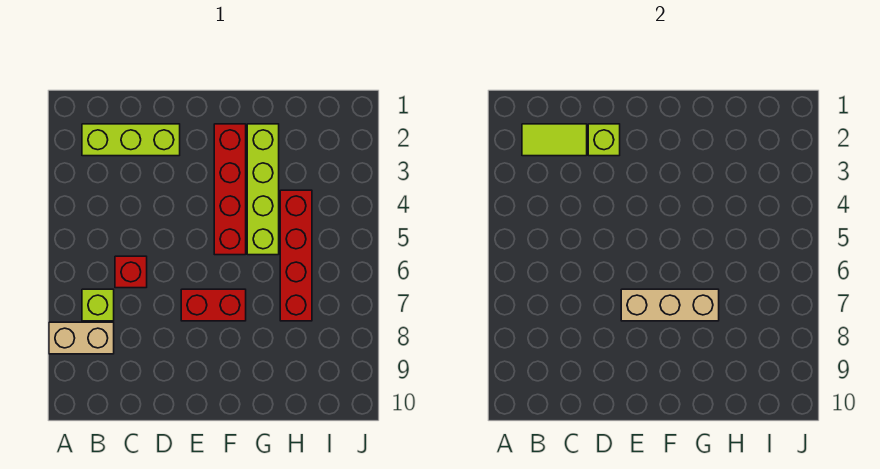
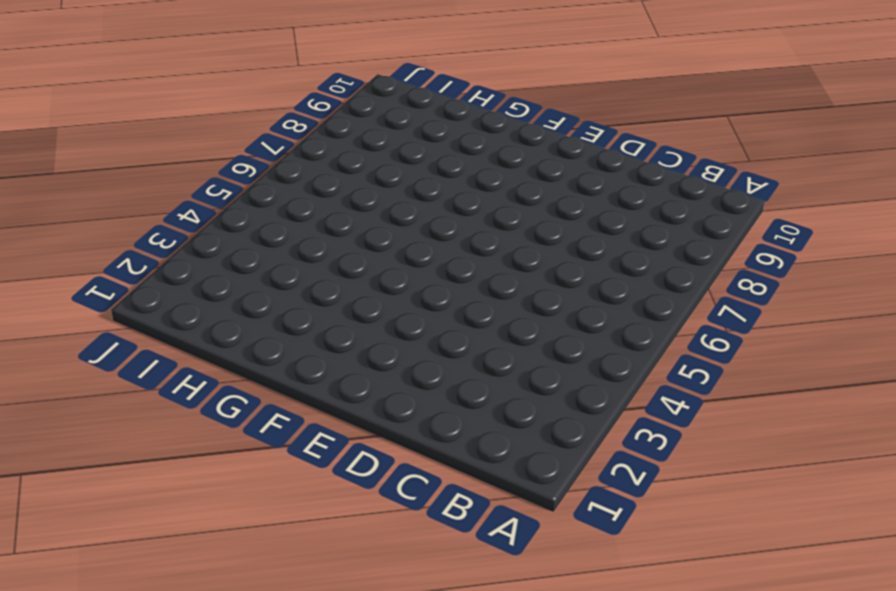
none -> tan brick A8:B8 level 1
none -> lime brick B2:D2 level 1

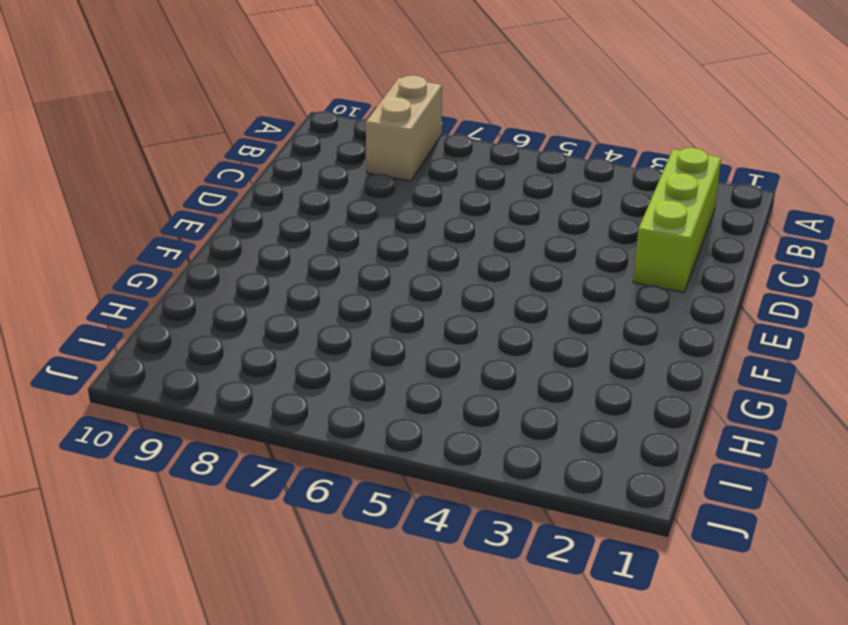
none -> lime brick B7 level 1
none -> red brick C6 level 1

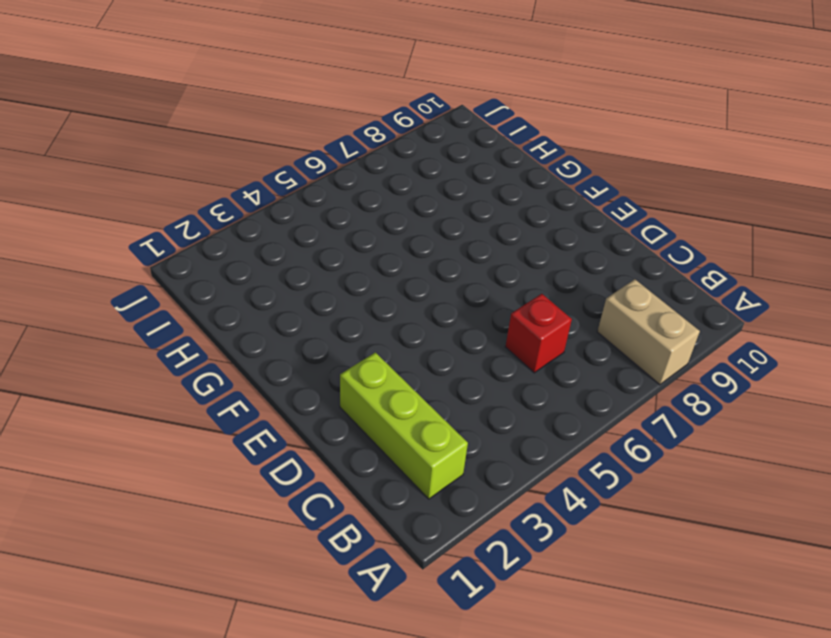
none -> lime brick B7 level 1
none -> red brick E7:F7 level 1

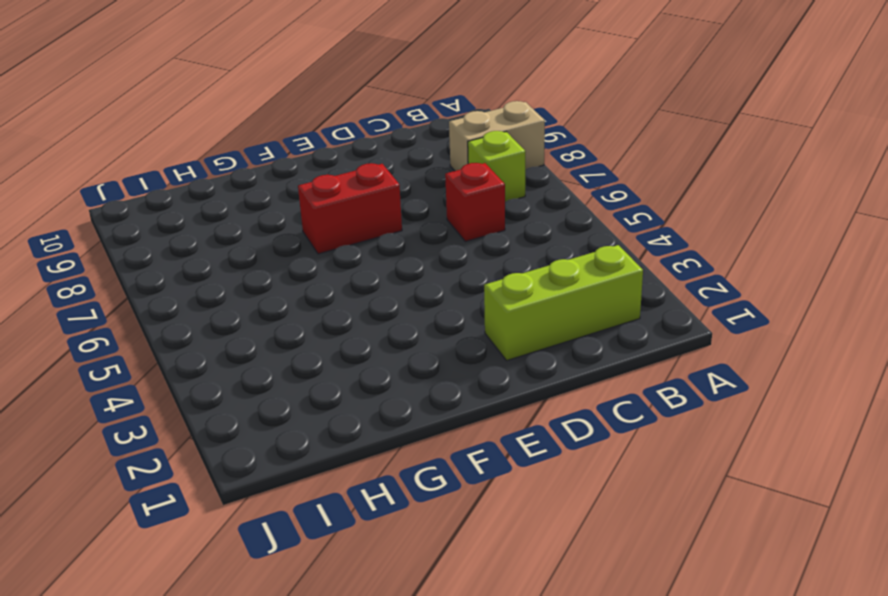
none -> red brick F2:F5 level 1
none -> lime brick G2:G5 level 1

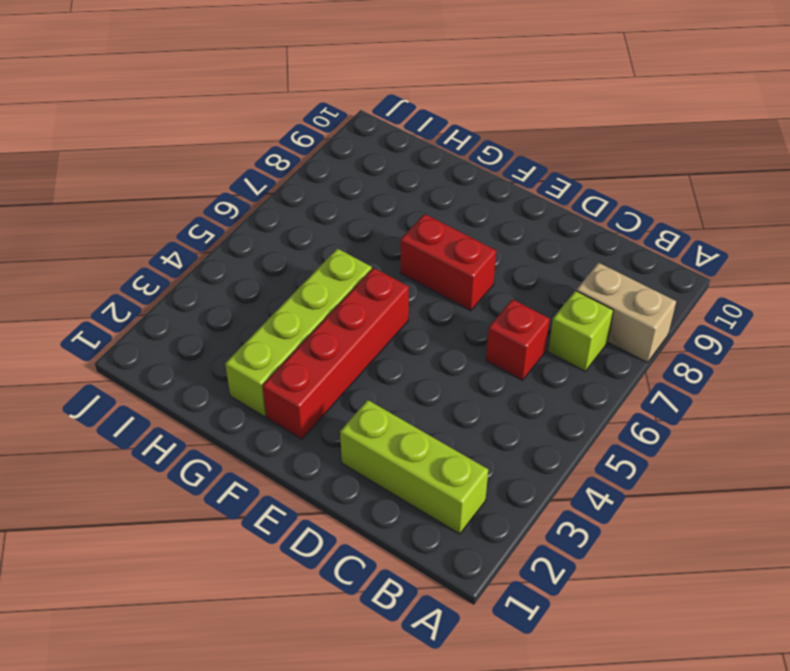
none -> red brick H4:H7 level 1
none -> lime tile B2:C2 level 2

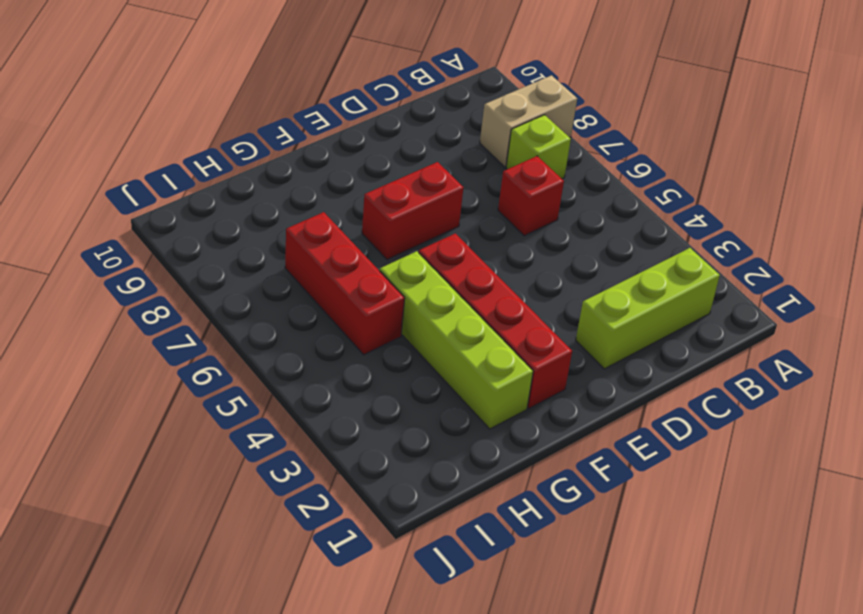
red brick H5:H7 level 1 -> red brick H4:H7 level 1
none -> lime tile B2:C2 level 2
none -> lime brick D2 level 2

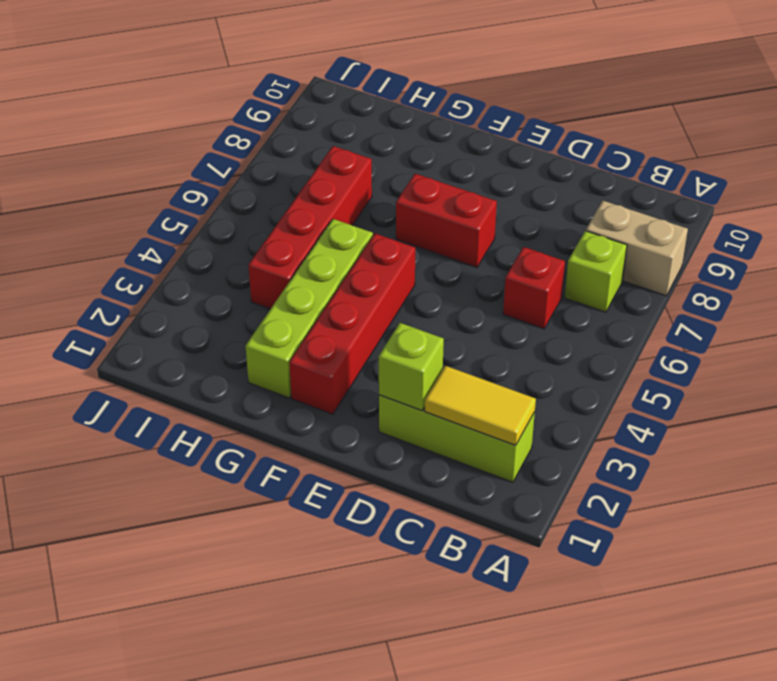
yellow tile B2:C2 level 2 -> lime tile B2:C2 level 2
none -> tan brick E7:G7 level 2

